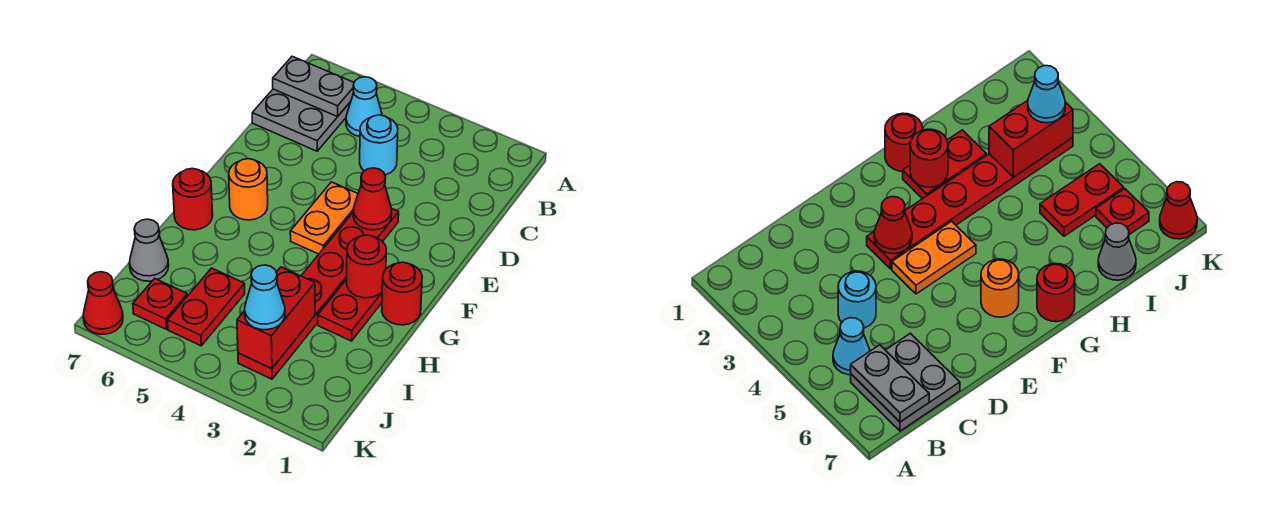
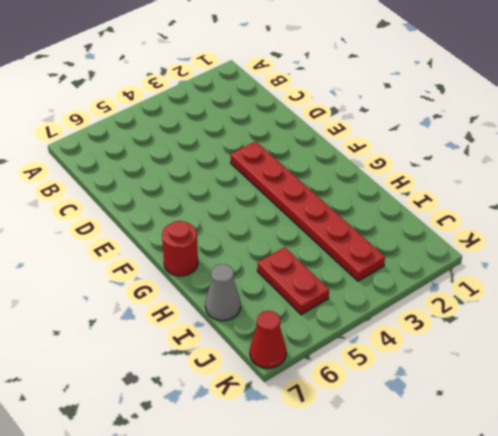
none -> cyan cone B5 level 1
none -> grey plate B6:C7 level 1
none -> cyan round brick C4 level 1

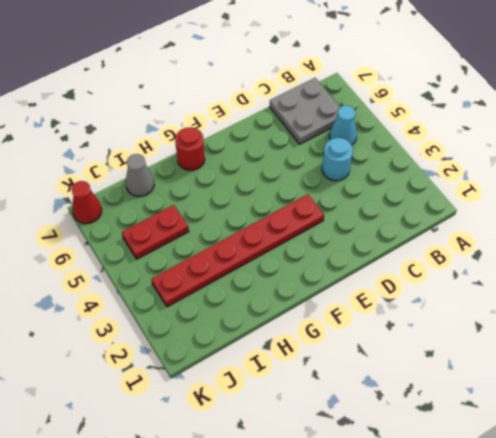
none -> orange plate E4:F4 level 1
none -> orange round brick F6 level 1
none -> red round brick G1 level 1

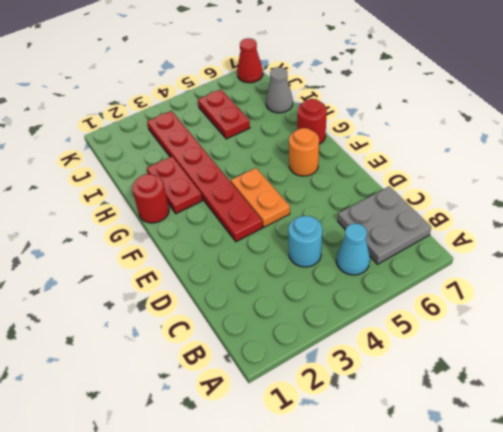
none -> red plate J6 level 1
none -> grey plate B6:B7 level 2
none -> red cone E3 level 2

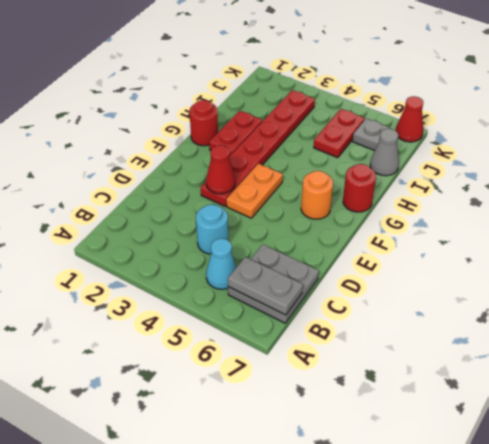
grey plate J6 level 1 -> red plate J6 level 1
none -> red round brick G2 level 2
none -> red brick I3:J3 level 2
none -> cyan cone J3 level 3

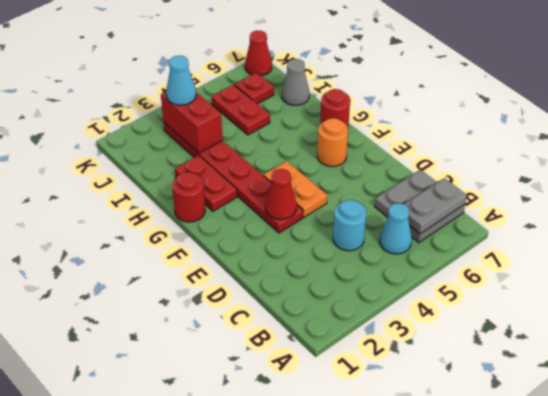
none -> red round brick G2 level 2

